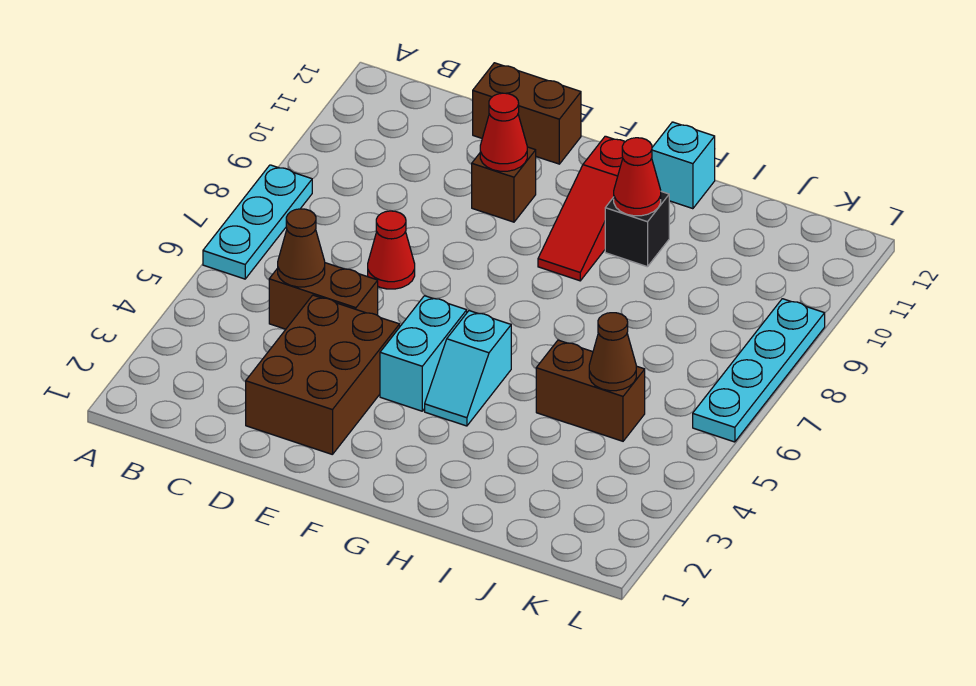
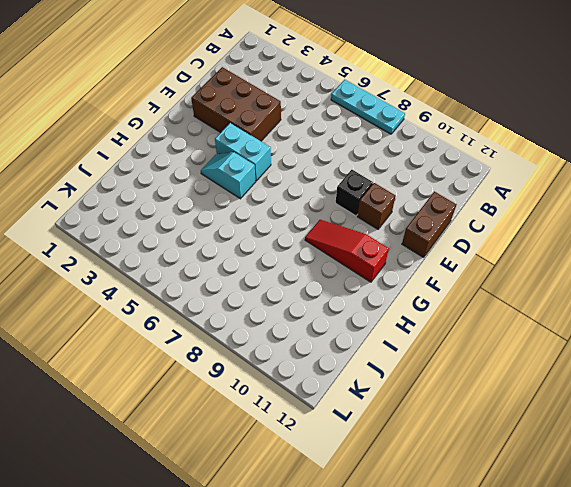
black brick E9 level 1 -> black brick H10 level 1
none -> brown brick C5:D5 level 1
none -> red cone D7 level 1
none -> cyan brick H12 level 1

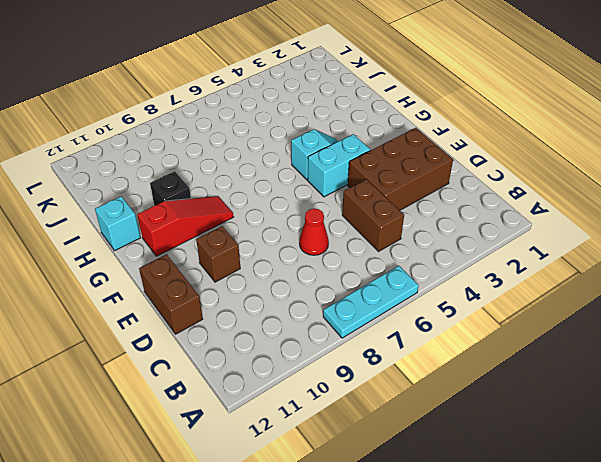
none -> brown brick I5:J5 level 1
none -> cyan plate L6:L9 level 1
none -> brown cone C5 level 2

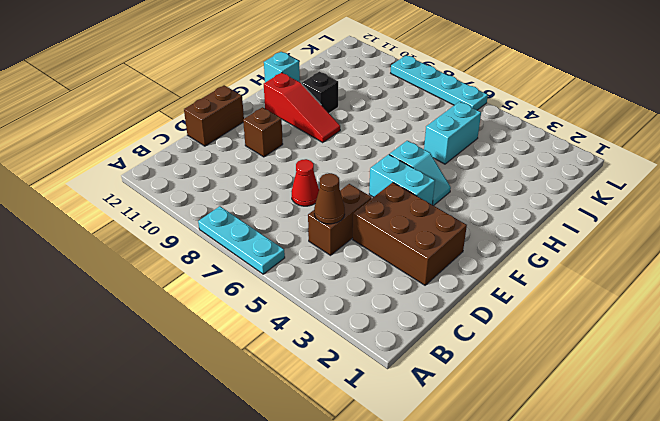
cyan brick I5:J5 level 1 -> brown brick I5:J5 level 1
none -> red cone E10 level 2
none -> red cone H10 level 2
none -> brown cone J5 level 2

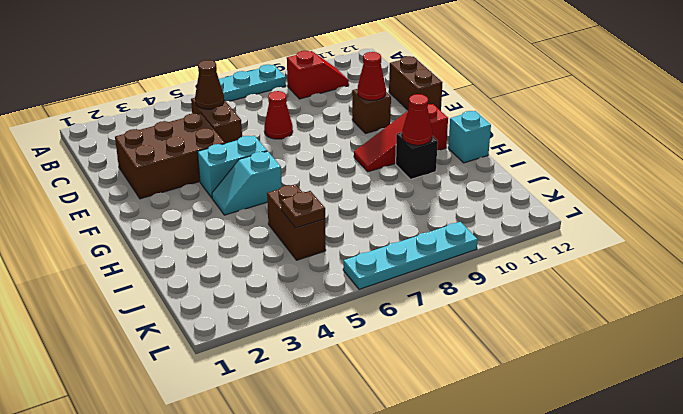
red slope B9:B10 level 1 top 9 -> none
brown plate J5 level 2 -> brown cone J5 level 2

